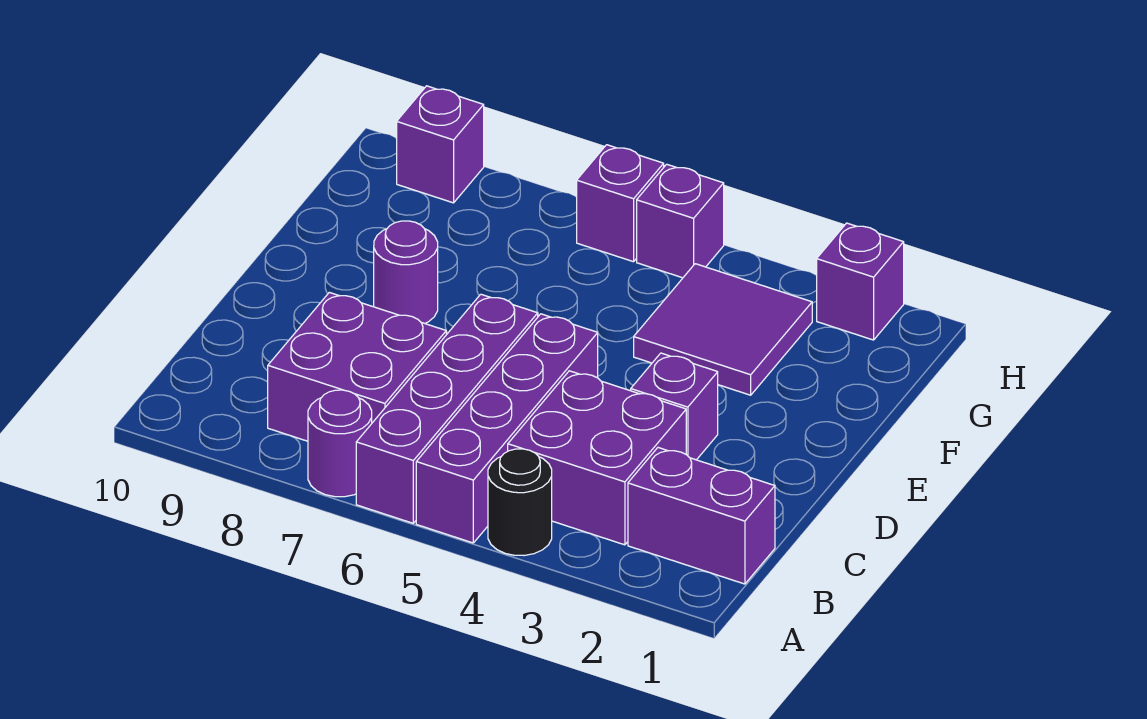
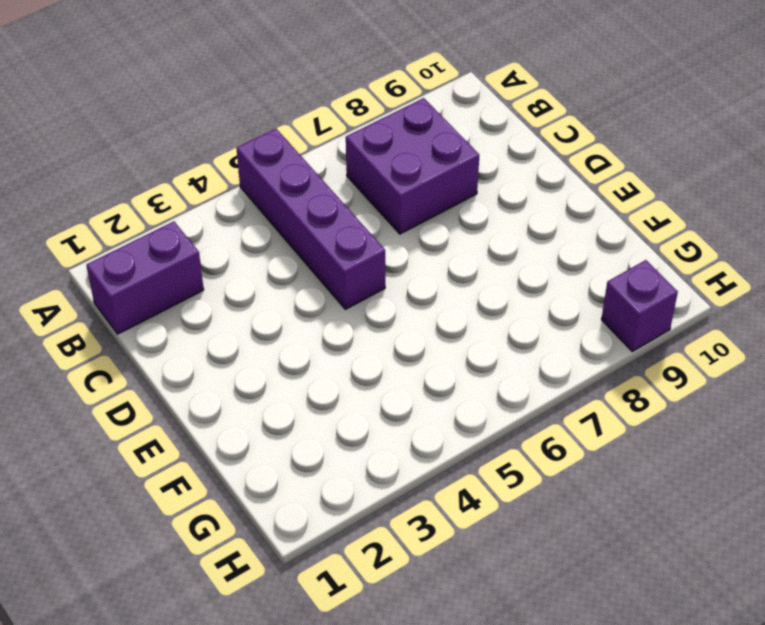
none -> black round brick A4 level 1
none -> purple brick A6:D6 level 1
none -> purple round brick A7 level 1

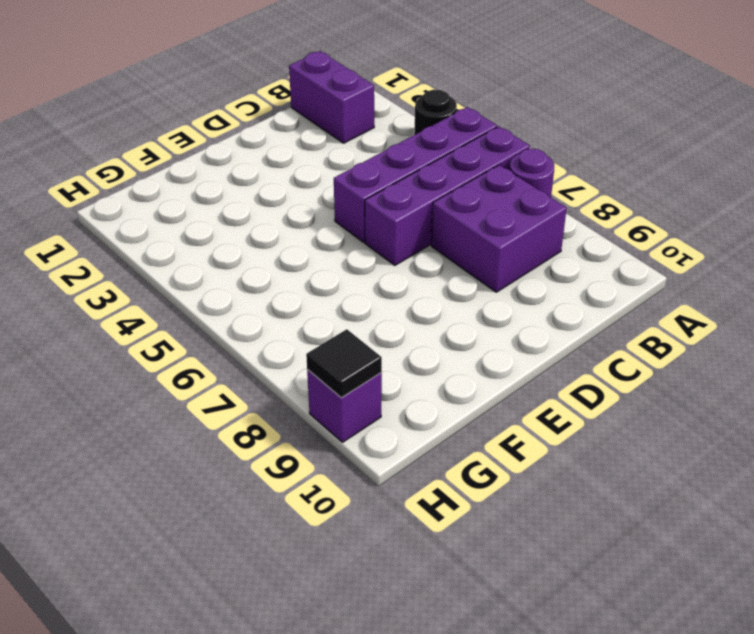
black tile H9 level 2 -> none
none -> purple brick B3:C4 level 1
none -> purple brick D3 level 1
none -> purple round brick E8 level 1

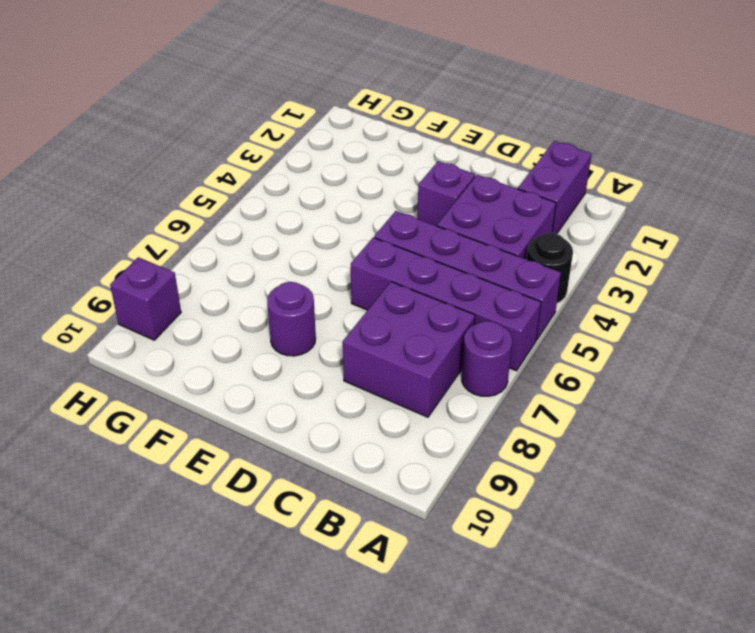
none -> purple tile F3:G4 level 1
none -> purple brick H2 level 1
none -> purple brick H5 level 1

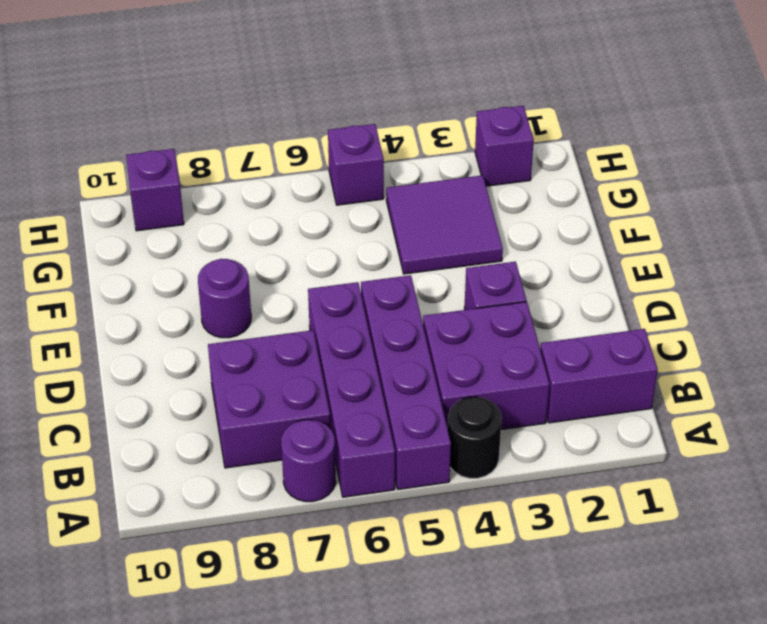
none -> purple brick H6 level 1

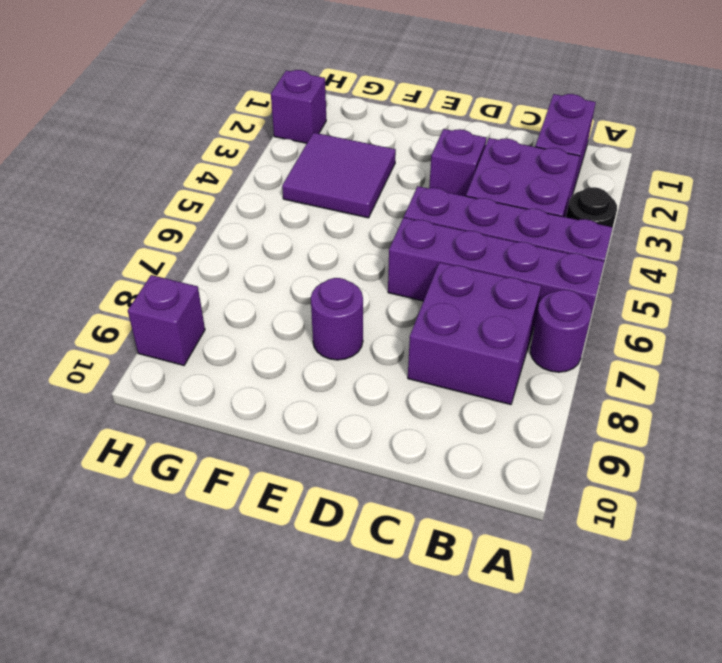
none -> purple brick H5 level 1
none -> purple brick H6 level 1

